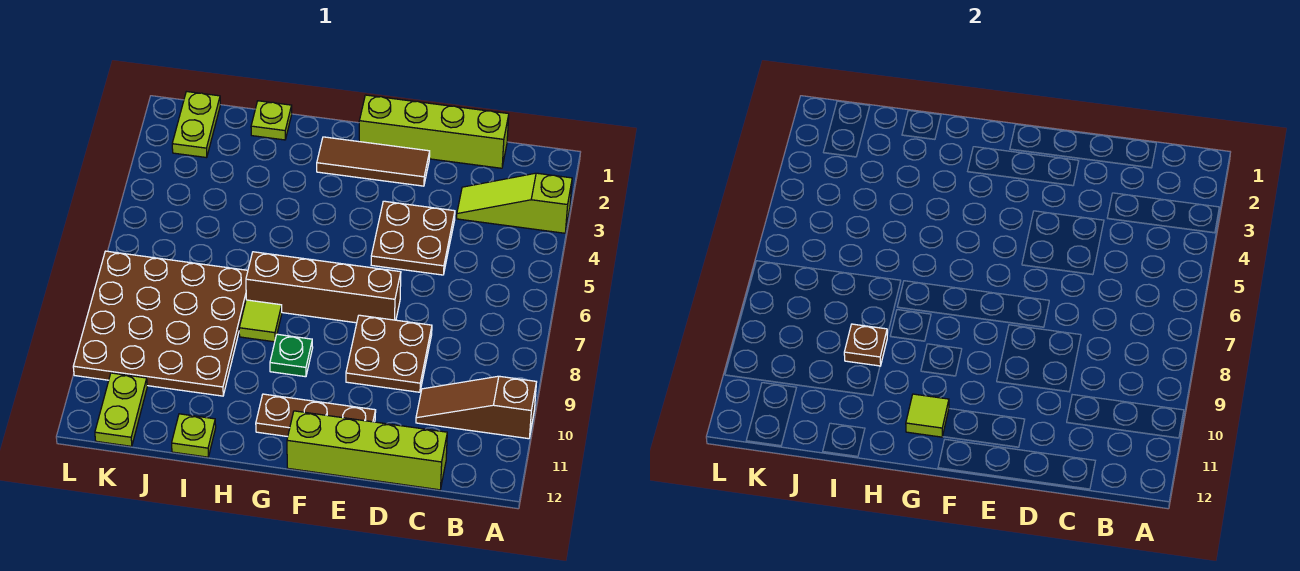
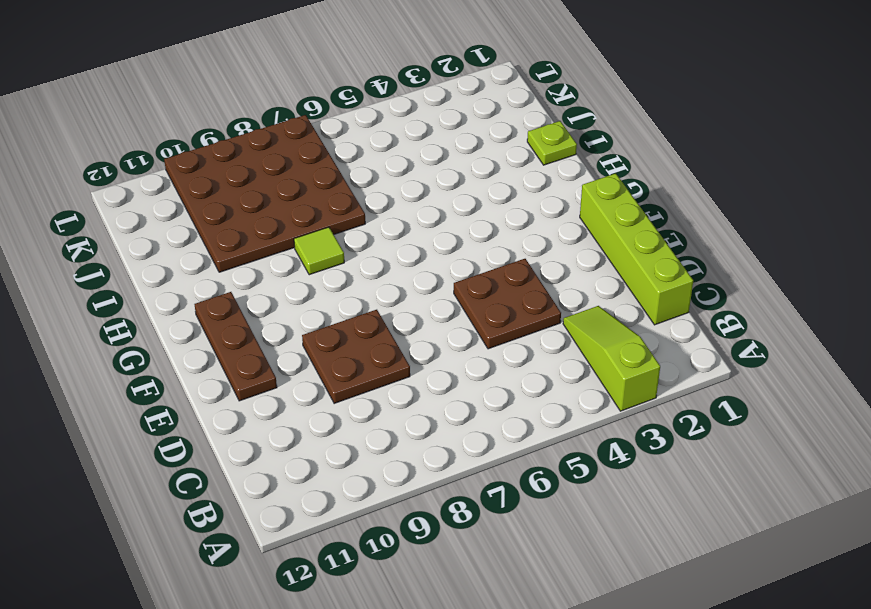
none -> brown slope A10:C10 level 1 top A
none -> lime brick C12:F12 level 1
none -> brown tile E2:G2 level 1

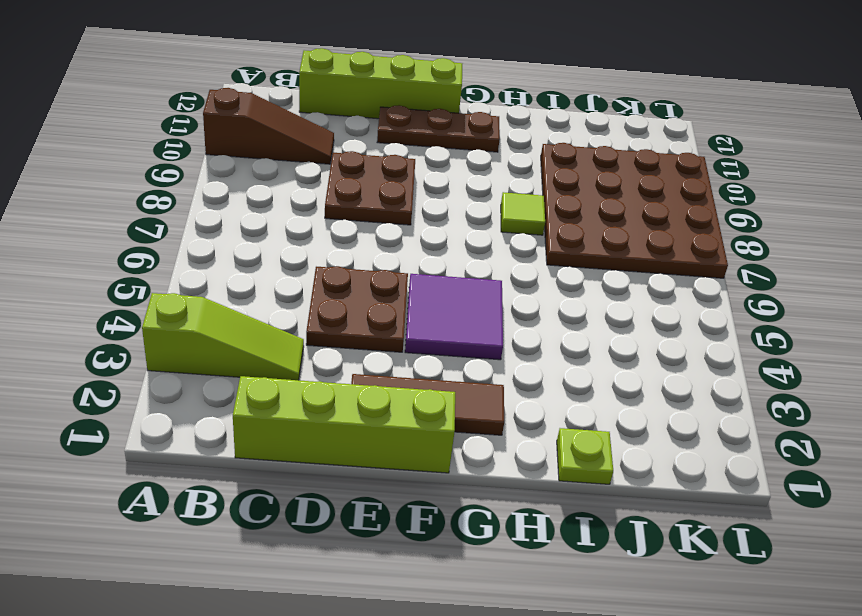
purple tile F4:G5 level 1 -> none
none -> brown brick E7:H7 level 1
none -> green plate G9 level 1
none -> lime plate I12 level 1

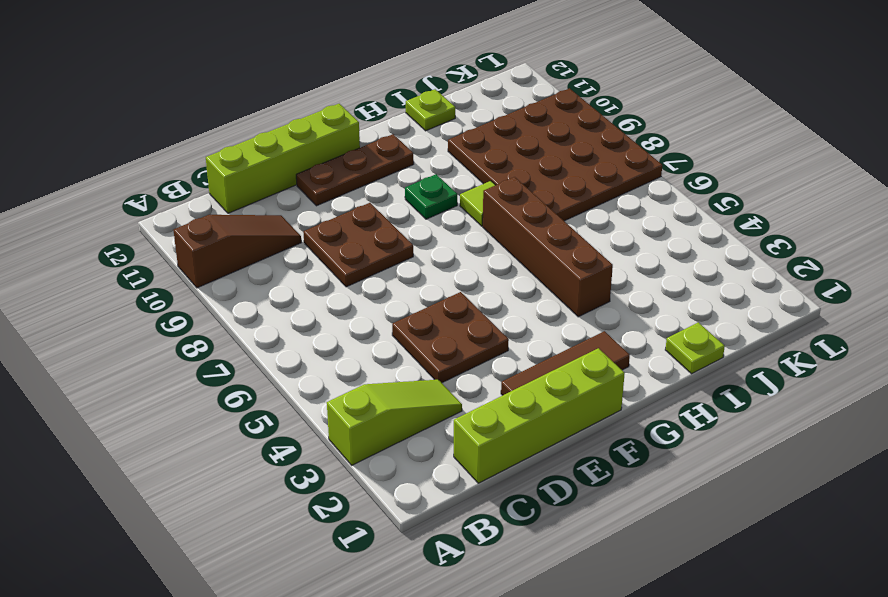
brown brick H4:H7 level 1 -> brown brick E7:H7 level 1
none -> lime plate K1:K2 level 1
none -> lime plate K11:K12 level 1
none -> lime tile G11 level 2

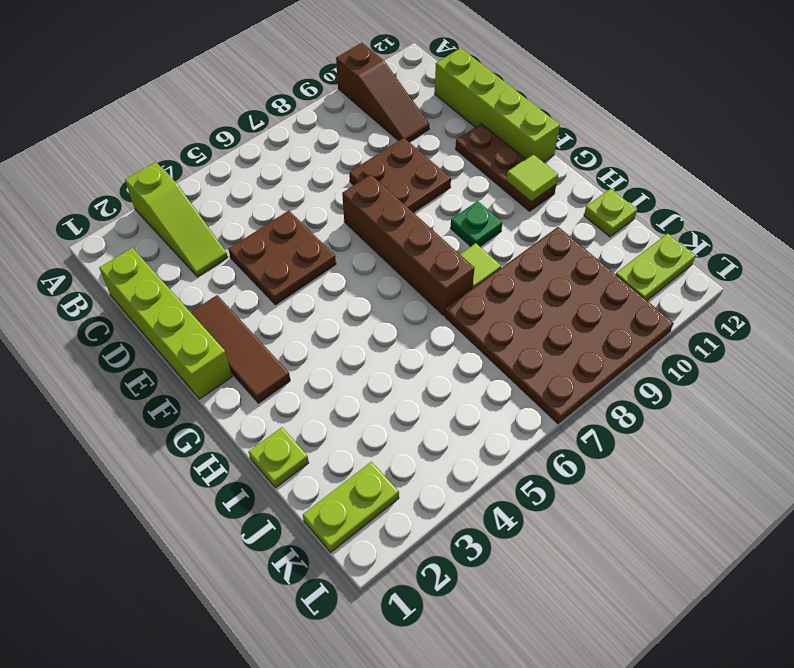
none -> brown plate I9 level 2

